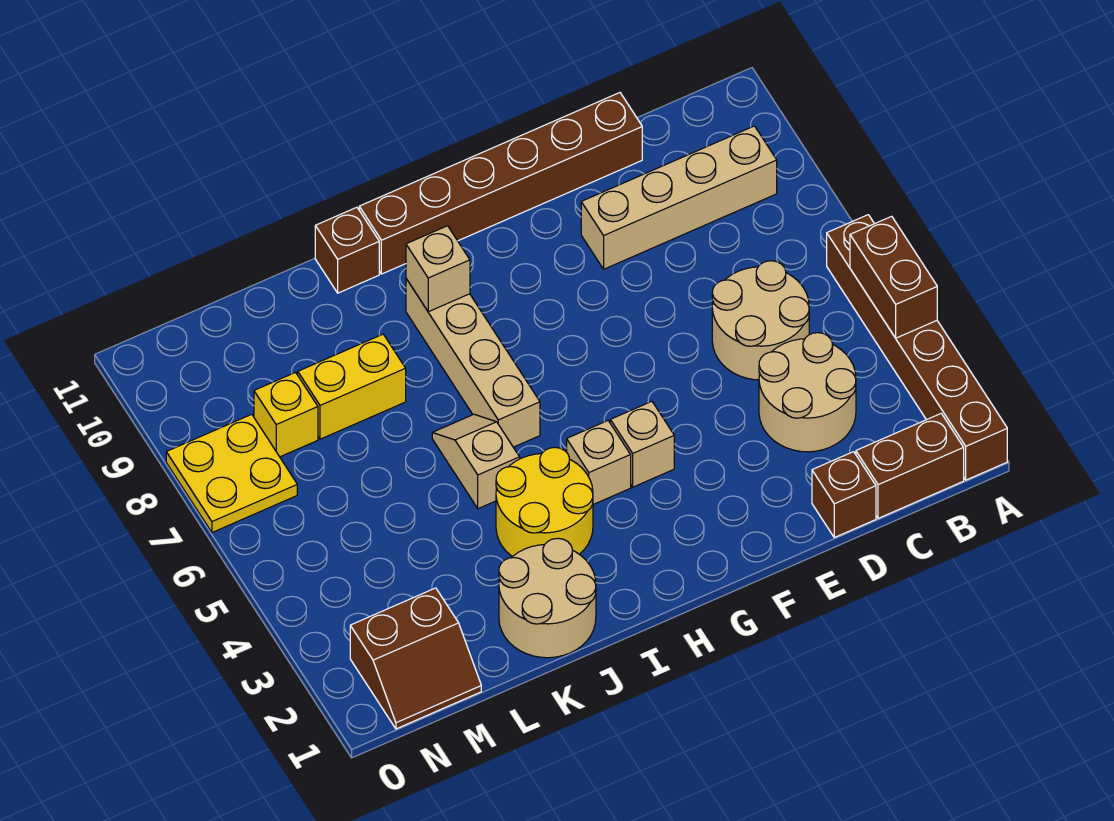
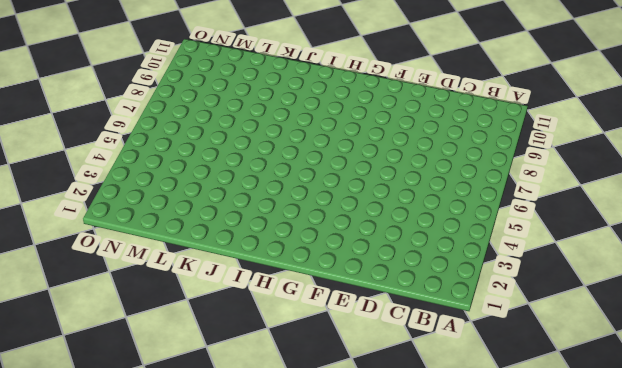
none -> brown brick A1:A6 level 1
none -> brown brick B1:C1 level 1
none -> tan brick B9:E9 level 1

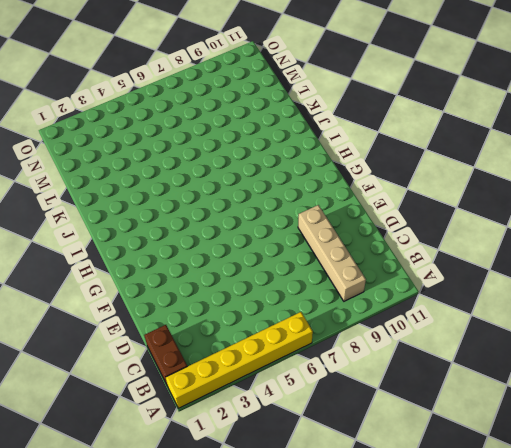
yellow brick A1:A6 level 1 -> brown brick A1:A6 level 1
none -> tan round brick C3:D4 level 1
none -> tan round brick C5:D6 level 1
none -> brown brick D1 level 1

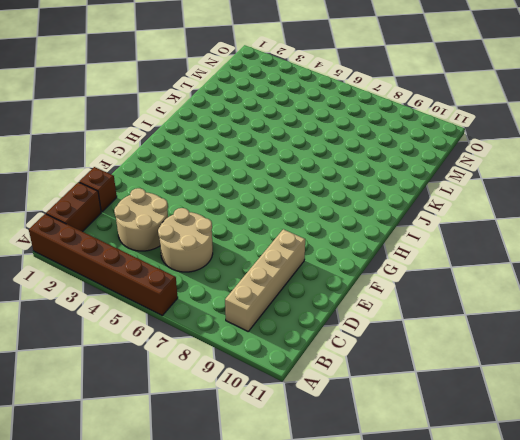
none -> brown brick D11:I11 level 1
none -> tan brick G4 level 1
none -> tan brick H4 level 1

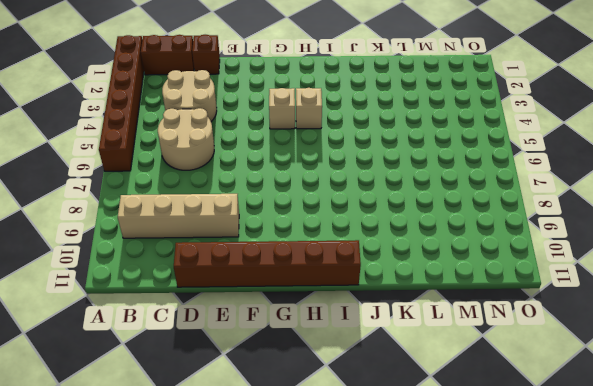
none -> yellow round brick I3:J4 level 1
none -> tan brick I6:I9 level 1
none -> tan round brick J1:K2 level 1

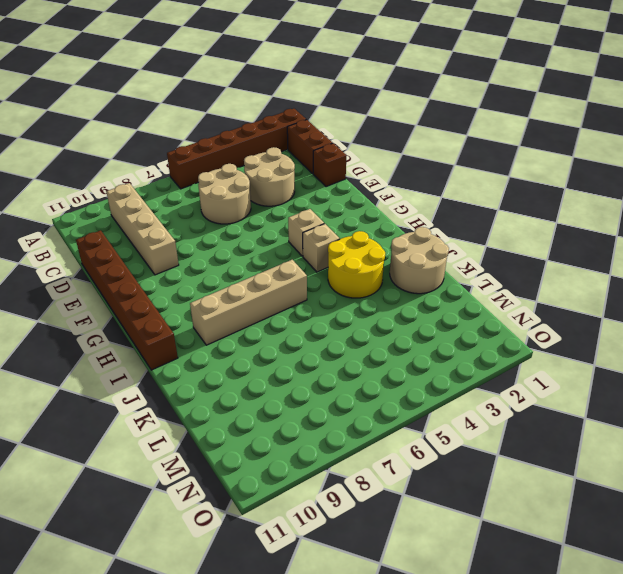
none -> tan slope J5:J6 level 1 top 5
none -> brown brick J11 level 1
none -> yellow brick K8:L8 level 1

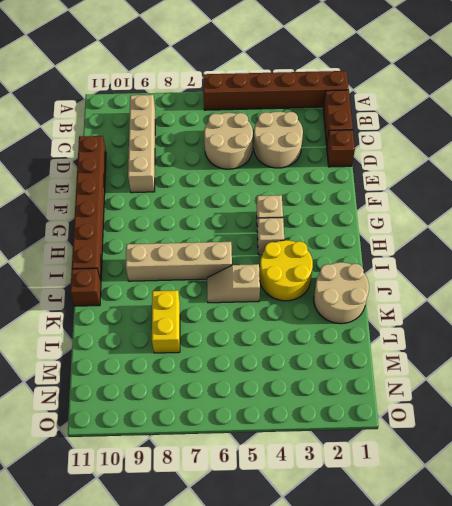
none -> brown slope M1:N2 level 1 top 2
none -> yellow brick M8 level 1
none -> yellow plate N7:O8 level 1

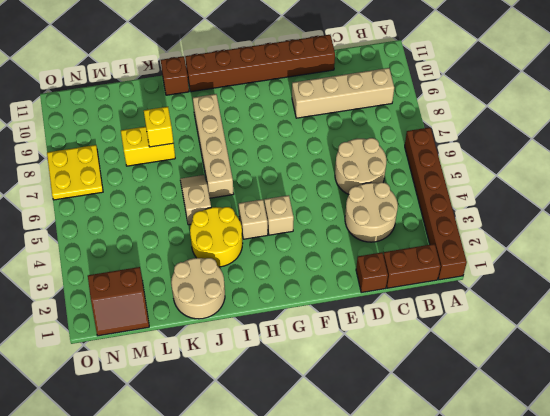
yellow brick K8 level 2 -> yellow brick M8 level 1
none -> brown brick A4:A5 level 2
none -> tan brick I9 level 2

